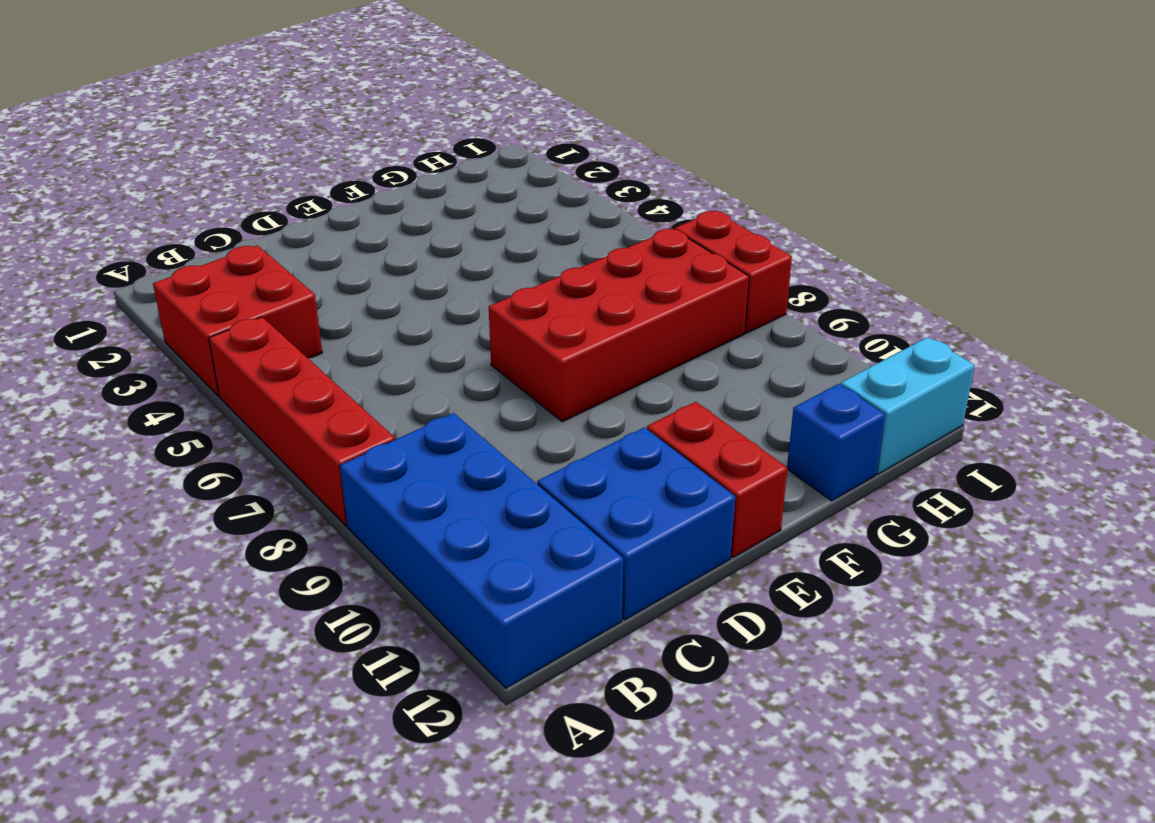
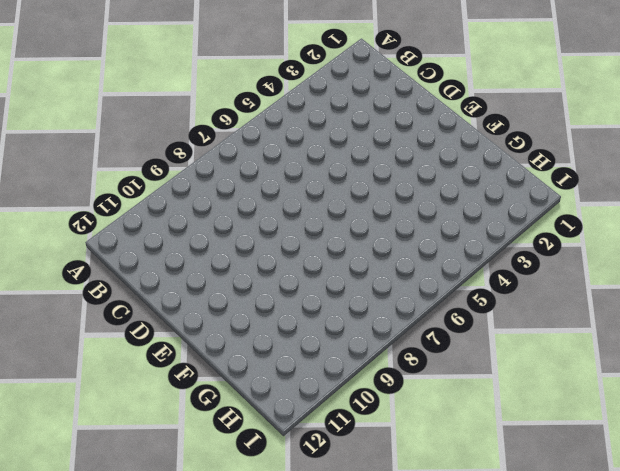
none -> red brick A3:B4 level 1
none -> red brick A5:A8 level 1

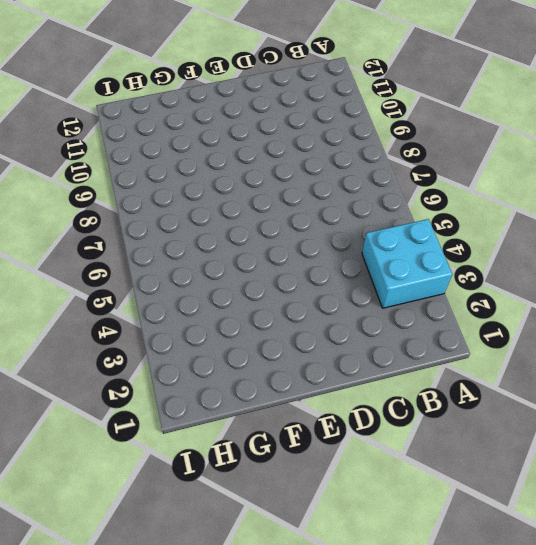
cyan brick A3:B4 level 1 -> red brick A3:B4 level 1
none -> red brick A5:A8 level 1
none -> blue brick A9:B12 level 1

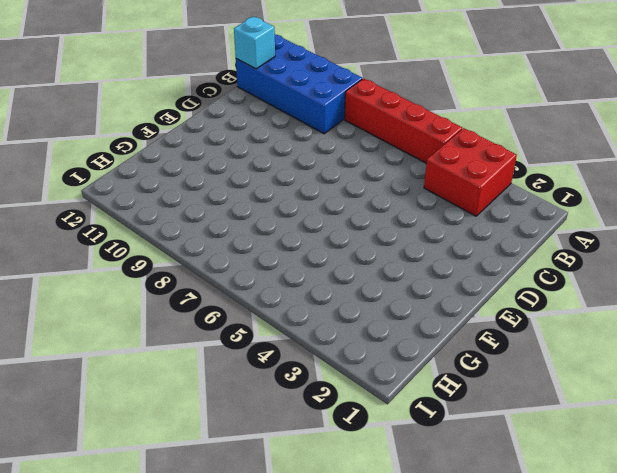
cyan brick B12 level 2 -> none
none -> blue brick C11:D12 level 1
none -> red brick E7:H8 level 1

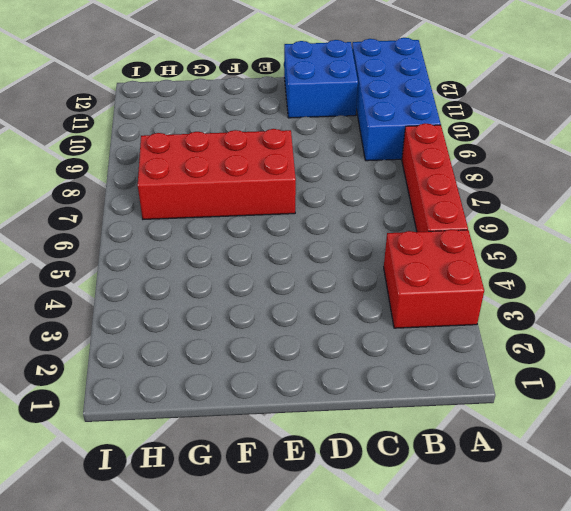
none -> red brick E11:E12 level 1
none -> blue brick G12 level 1

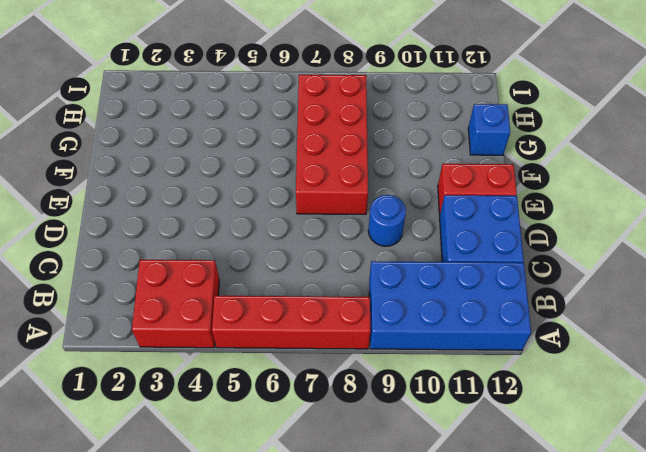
blue round brick D9 level 1 -> none
none -> cyan brick H12:I12 level 1
none -> red brick I7:I8 level 1

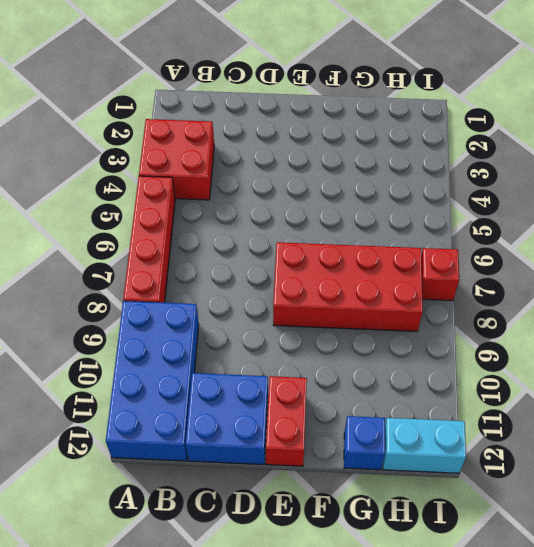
red brick I7 level 1 -> red brick I7:I8 level 1

